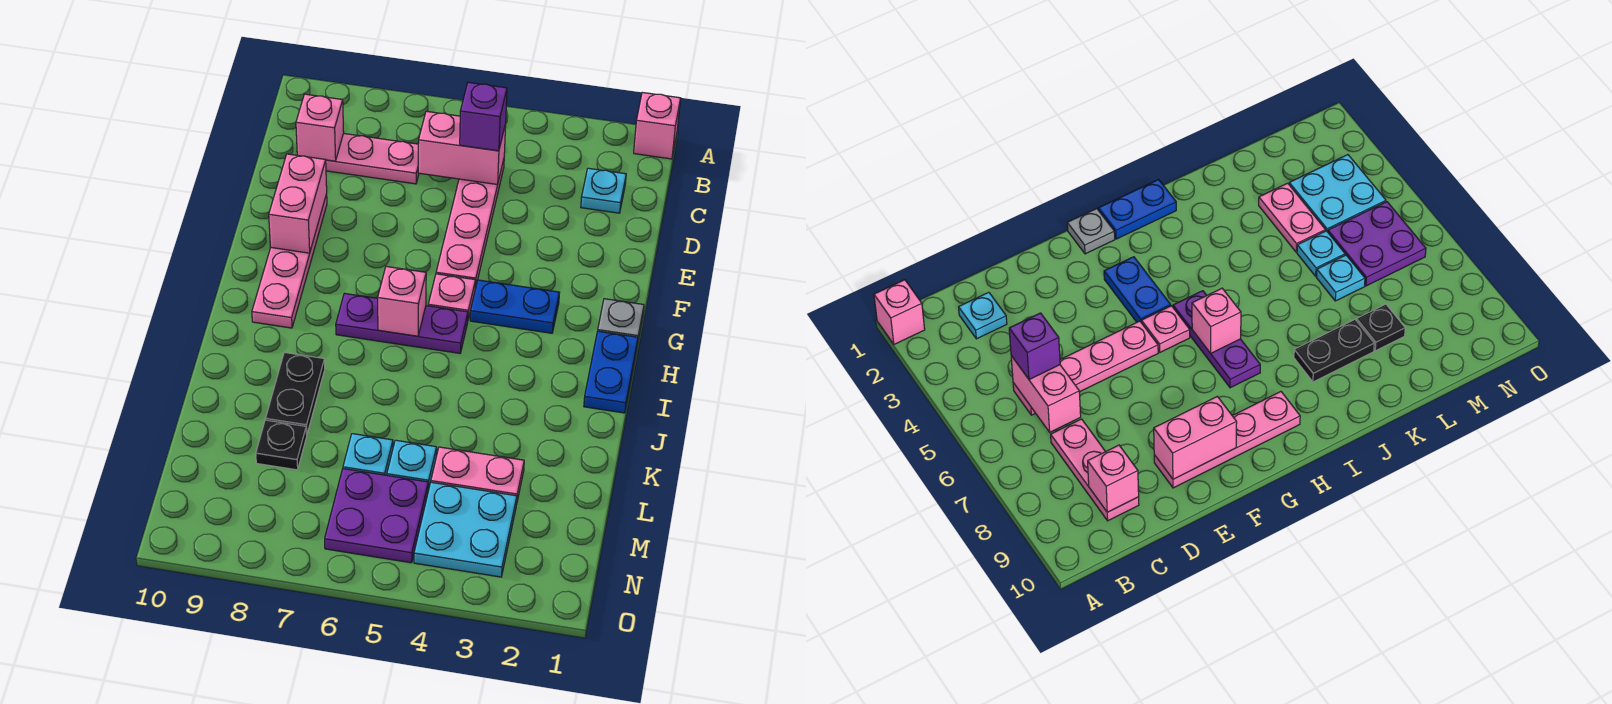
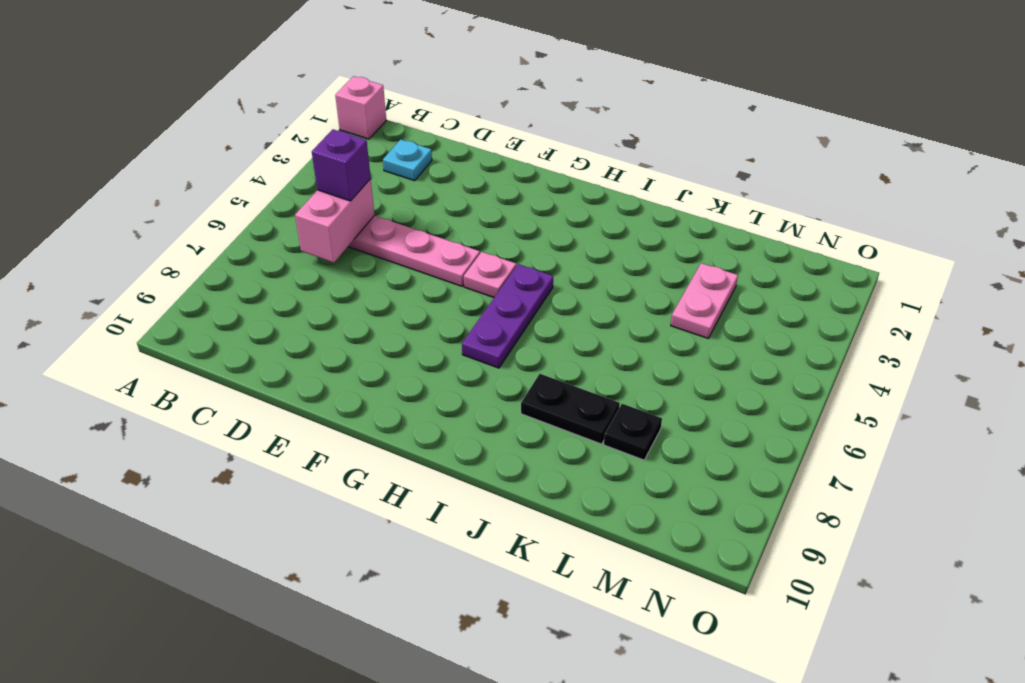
none -> pink plate C7:C9 level 1
none -> pink plate E9:H9 level 1
none -> grey plate G1 level 1

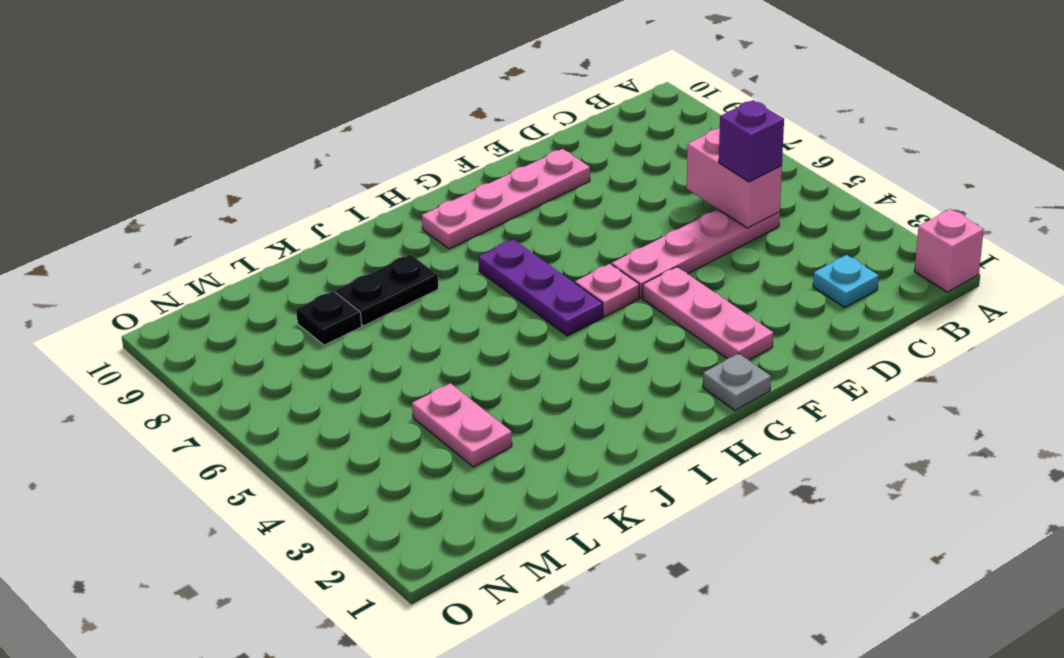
pink plate F2:F4 level 1 -> pink plate C7:C9 level 1
none -> blue plate G3:G4 level 1
none -> blue plate H1:I1 level 1
none -> cyan plate L5 level 1

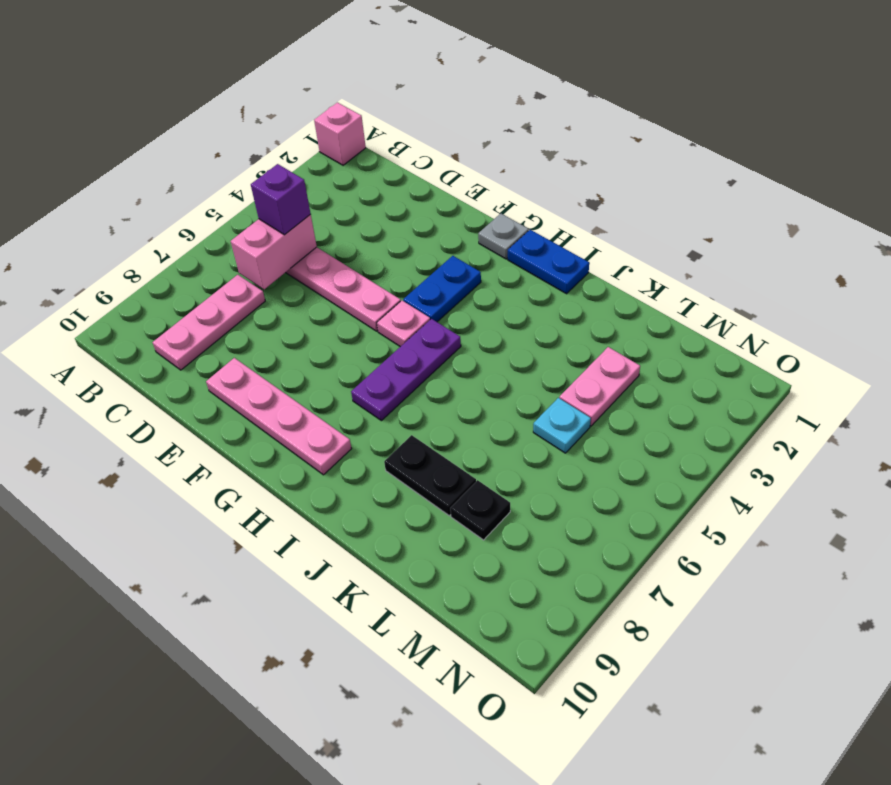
none -> cyan plate C2 level 1
none -> cyan plate L6 level 1
none -> cyan plate M3:N4 level 1

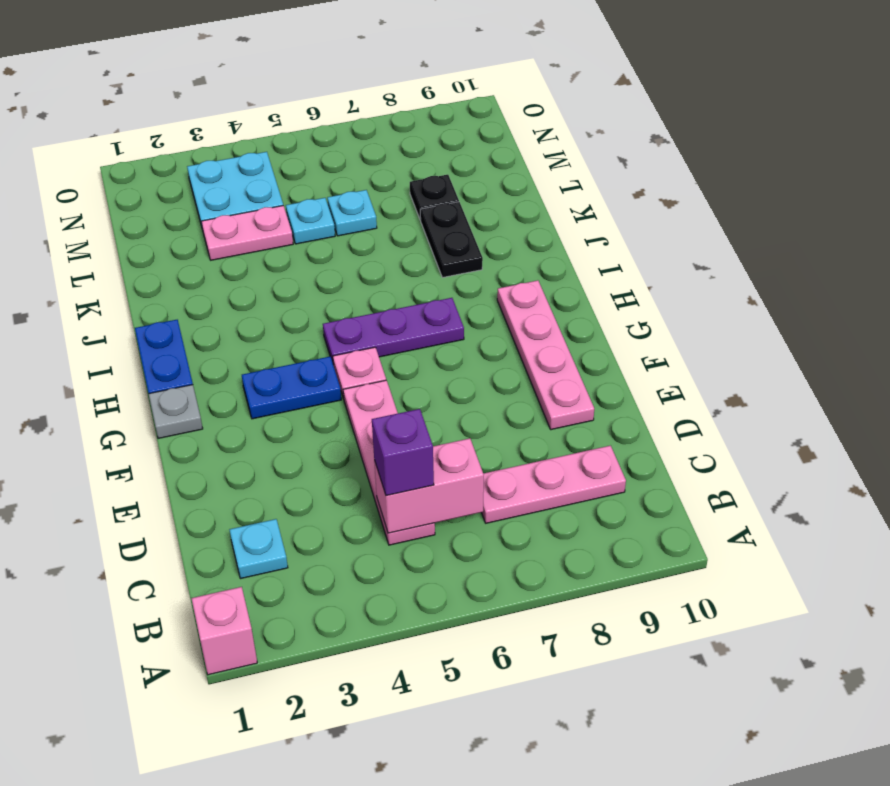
none -> purple plate M5:N6 level 1
none -> pink brick C9 level 2
none -> pink brick E9:F9 level 2

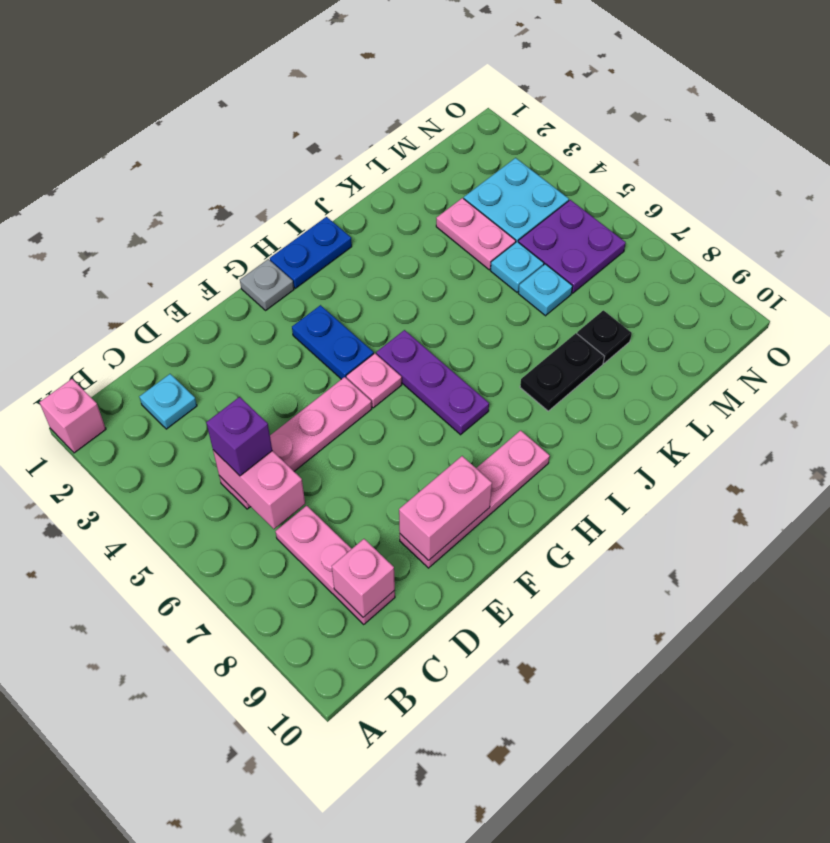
none -> pink brick H6 level 2

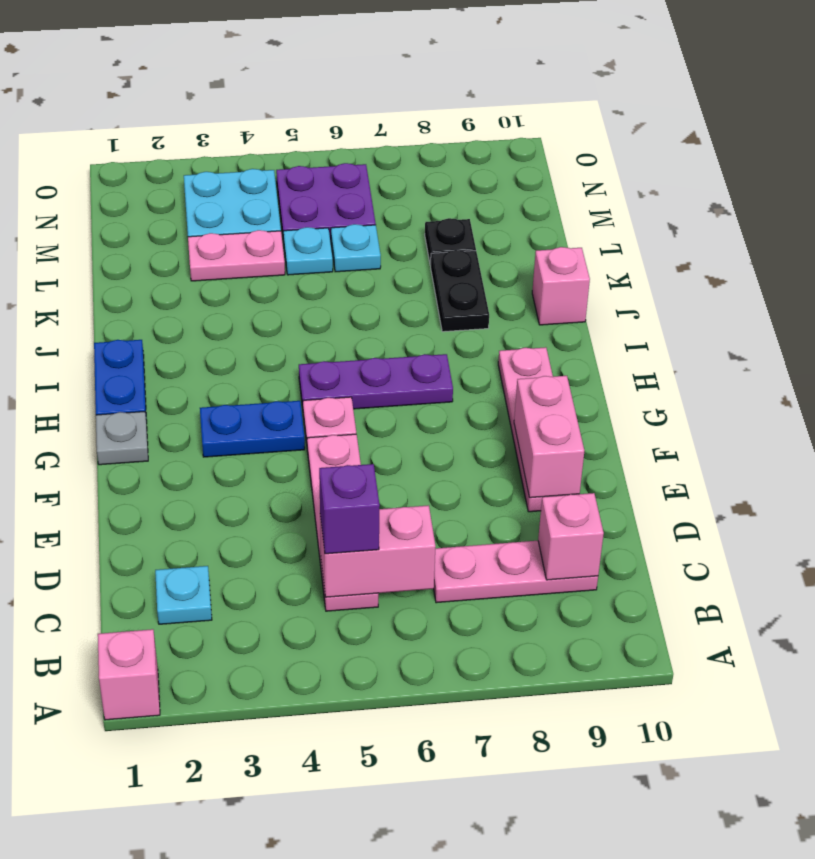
pink brick J10 level 1 -> pink brick H6 level 2

